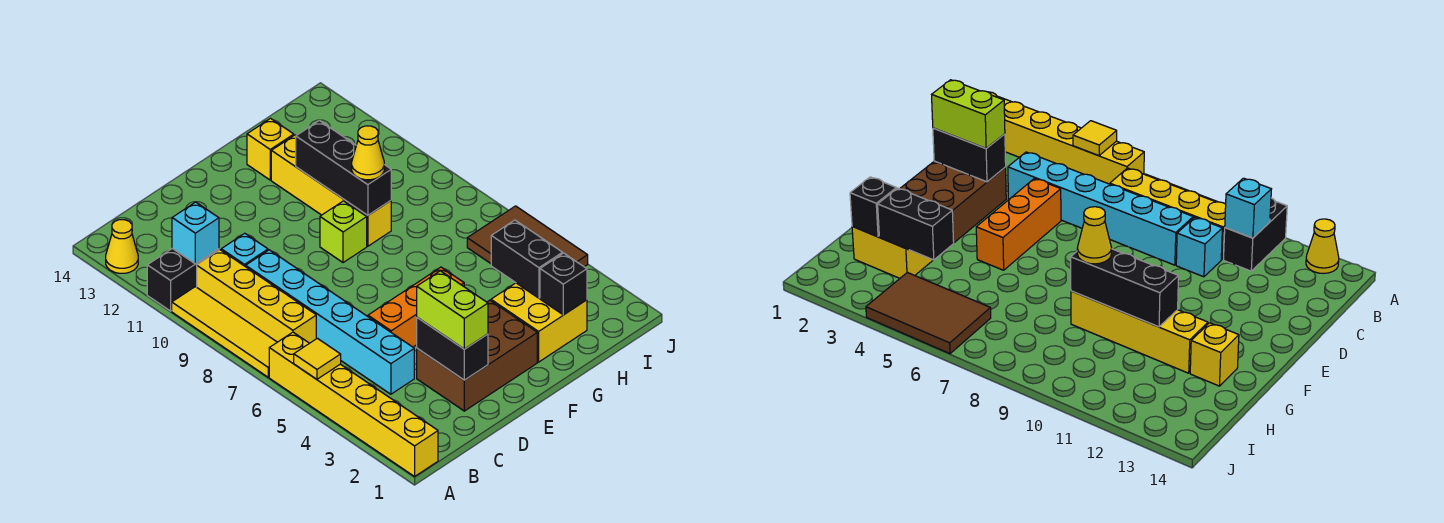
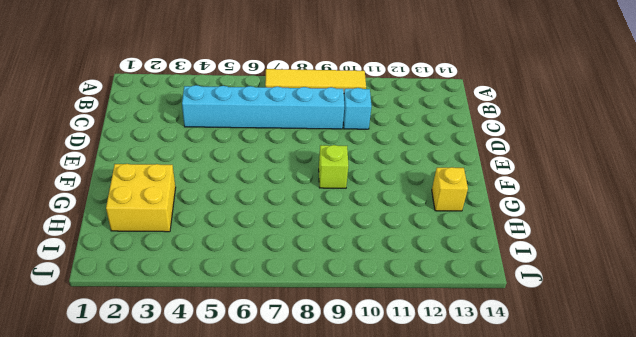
none -> yellow brick A1:A6 level 1
none -> black brick A11:B11 level 1
none -> yellow cone A13 level 1

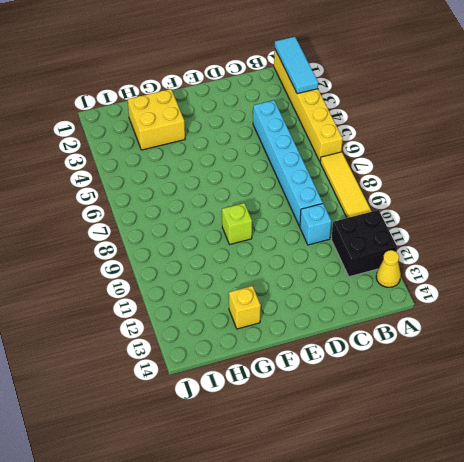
cyan tile A1:A3 level 2 -> none
black brick A11:B12 level 1 -> black brick A11:B11 level 1
none -> yellow brick B7:B10 level 1
none -> brown brick D2:F3 level 1
none -> orange brick D5:F5 level 1

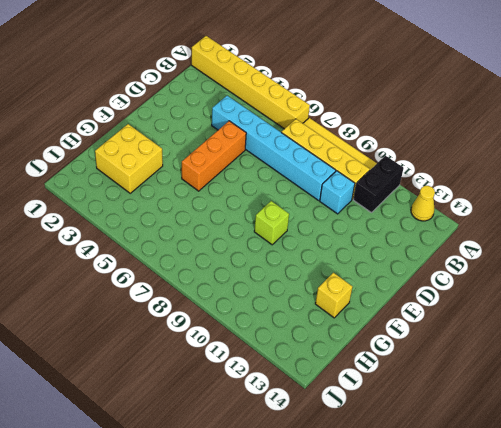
none -> brown brick D2:F3 level 1
none -> yellow brick G9:G12 level 1
none -> brown tile I4:J6 level 1

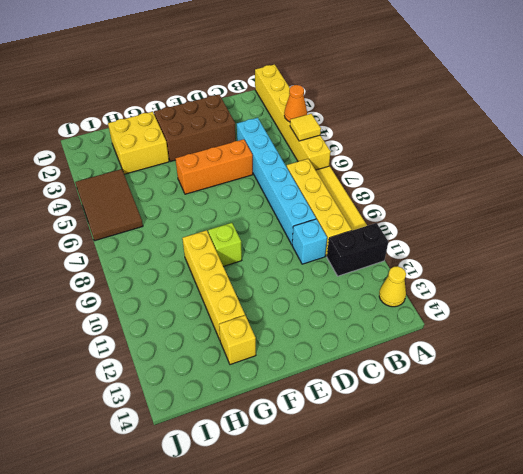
orange cone A4 level 2 -> none
none -> cyan brick B11 level 2
none -> black brick D2:D3 level 2
none -> black brick G9:G11 level 2

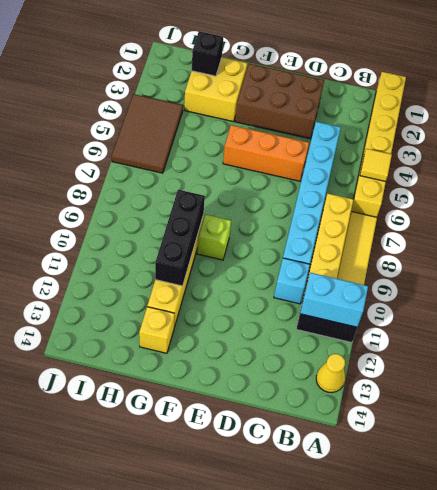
cyan brick A11:B11 level 2 -> cyan brick B11 level 2
none -> black brick D2:D3 level 2
none -> black brick H3:H4 level 2
none -> lime brick D2:D3 level 3

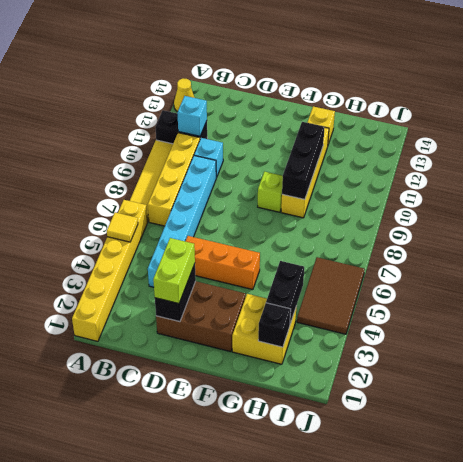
none -> yellow cone G9 level 3

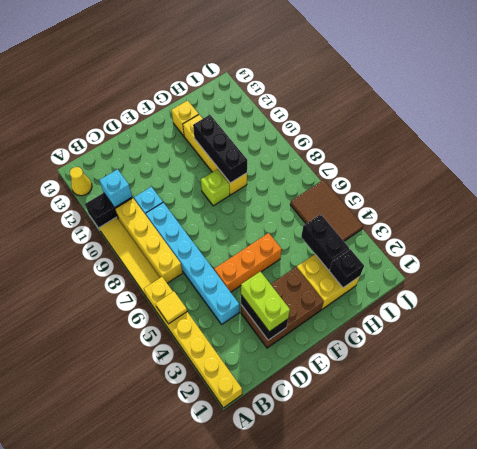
none -> yellow cone G9 level 3

